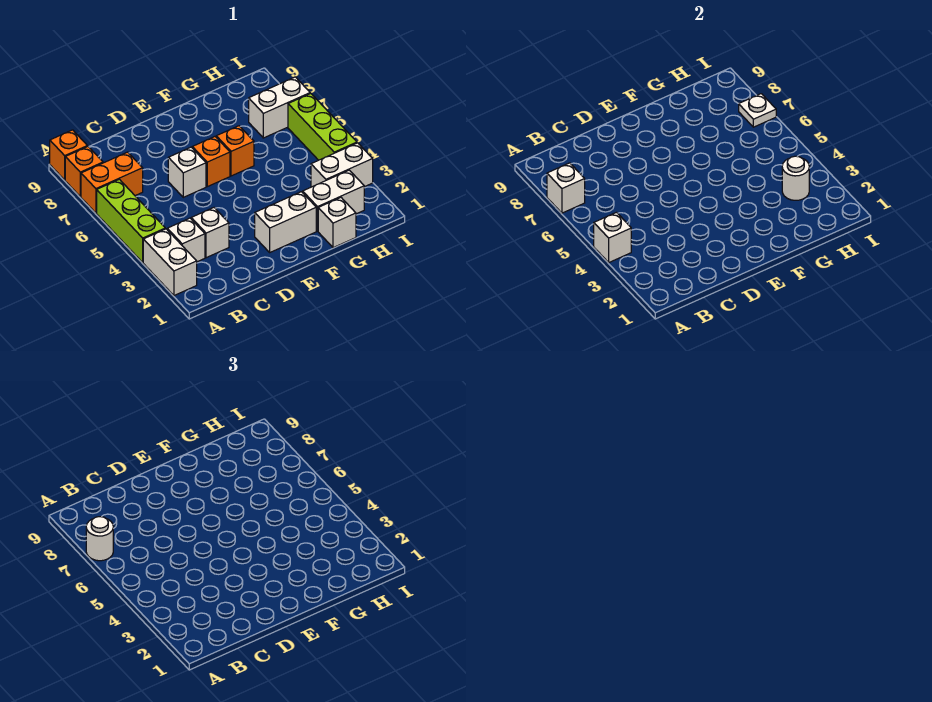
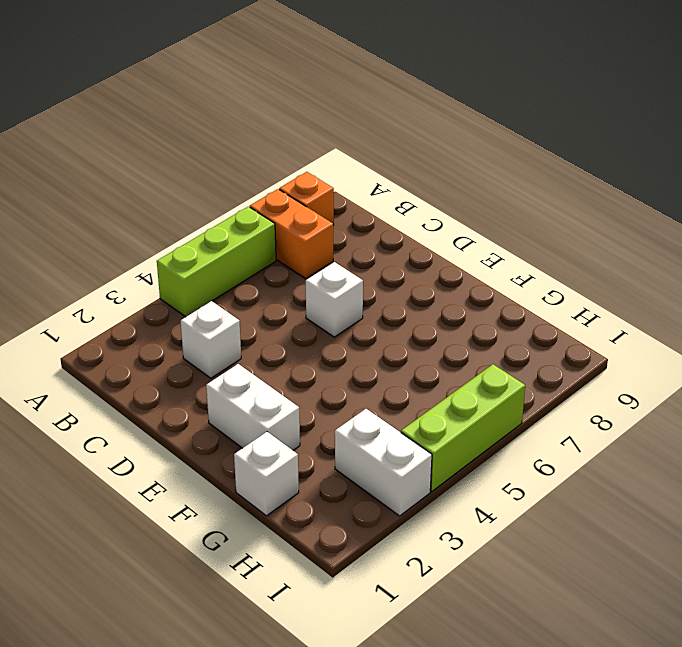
none -> white brick A2:A3 level 1
none -> orange brick A9 level 1
none -> white brick B3 level 1

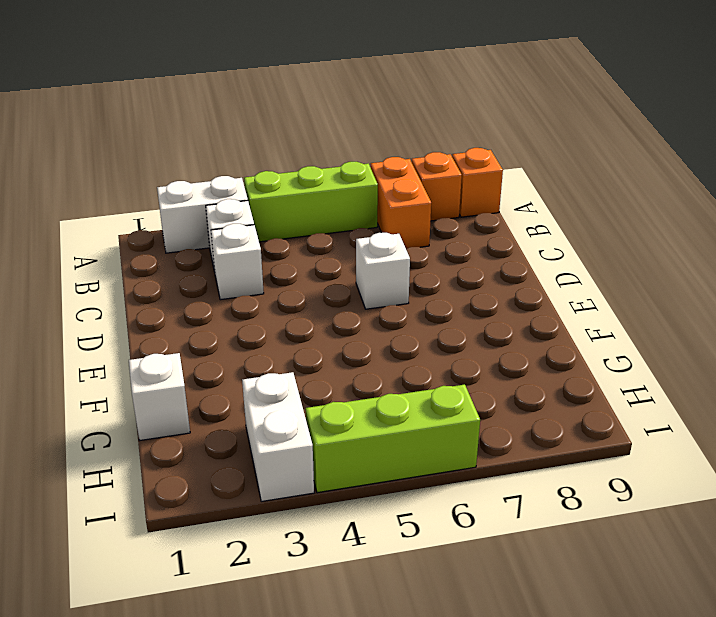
none -> white brick E2:F2 level 1
none -> orange brick E6 level 1
none -> orange brick F6 level 1

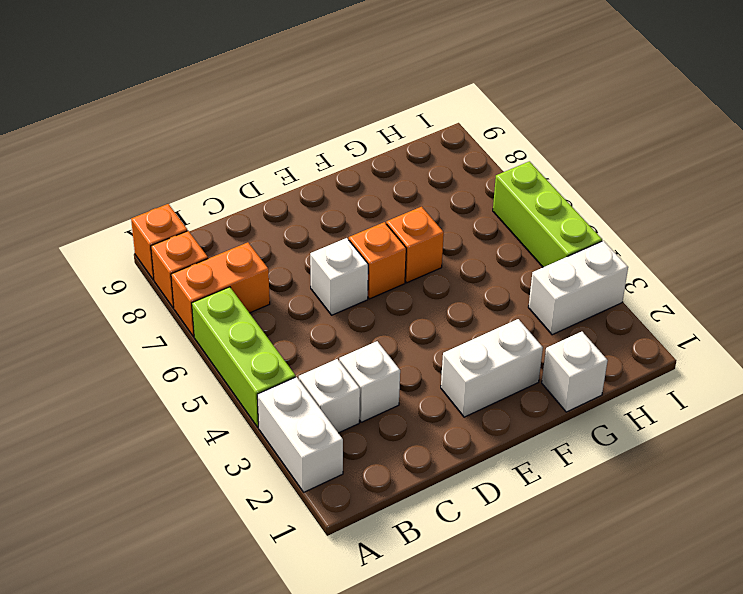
none -> white brick G2:H2 level 1
none -> white brick H7:I7 level 1
none -> white brick A4 level 2

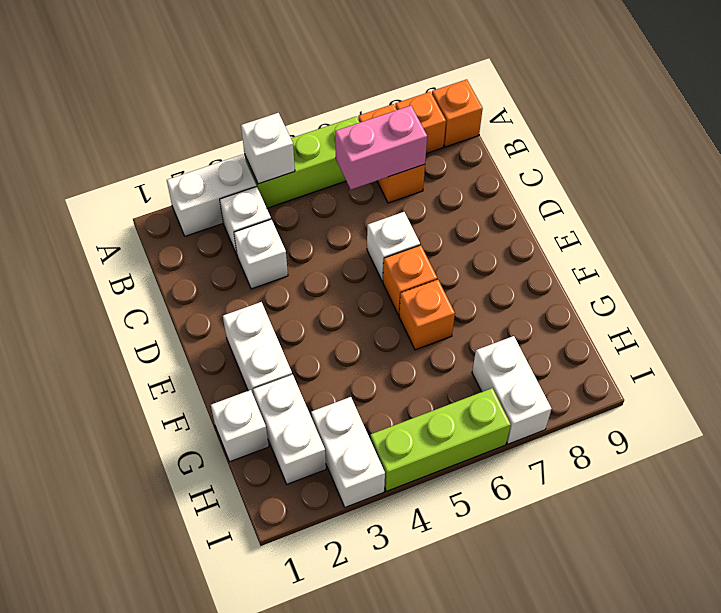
pink brick B6:B7 level 2 -> none
none -> white brick A7 level 2
none -> white round brick H3 level 2
none -> white plate I7 level 2

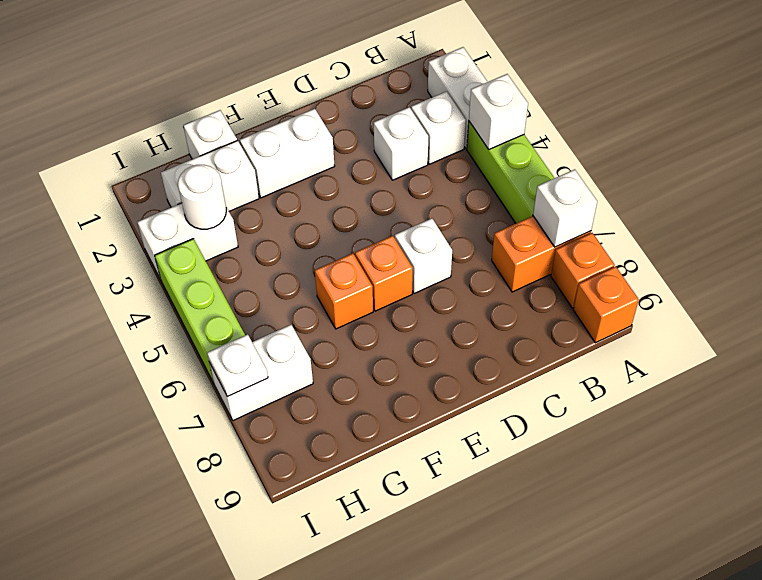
none -> white round brick A7 level 3

